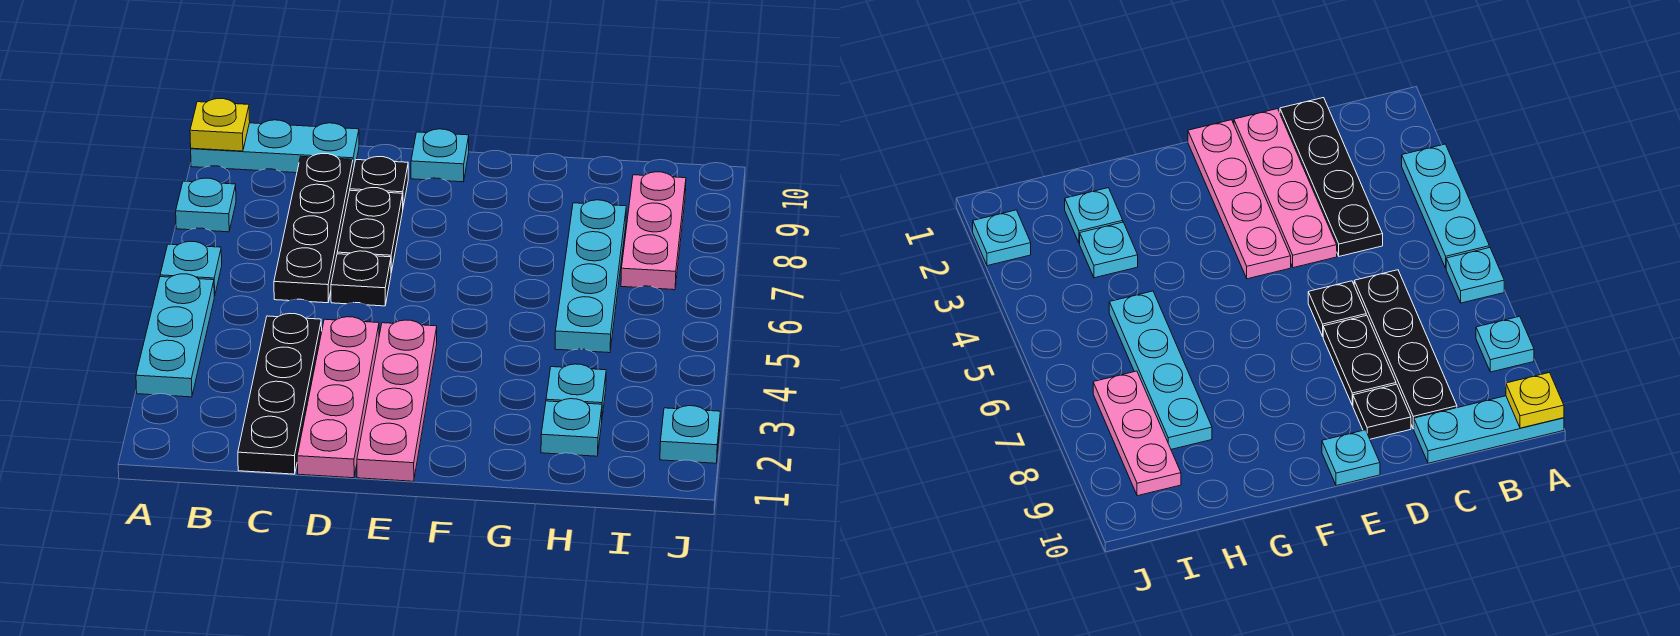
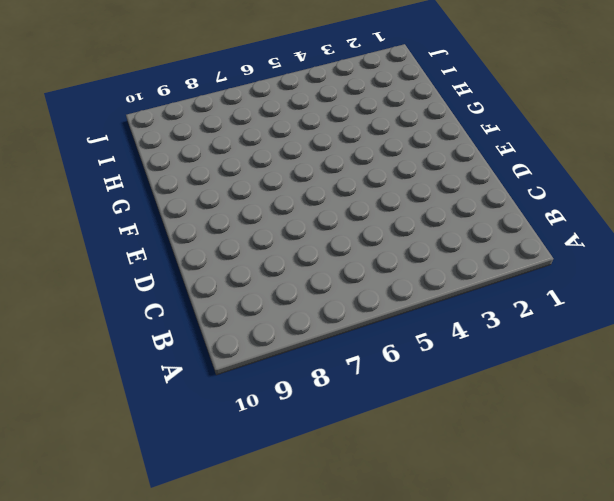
none -> cyan plate A3:A5 level 1
none -> cyan plate A6 level 1
none -> cyan plate A8 level 1

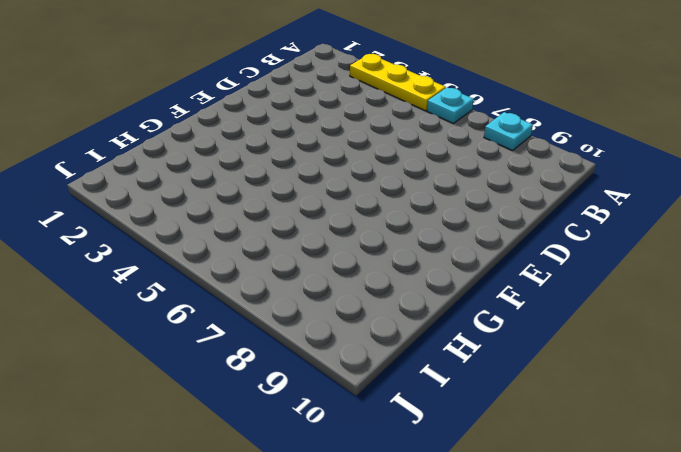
yellow plate A3:A5 level 1 -> cyan plate A3:A5 level 1
none -> cyan plate A10:C10 level 1
none -> black plate C1:C4 level 1
none -> black plate C6:C9 level 1

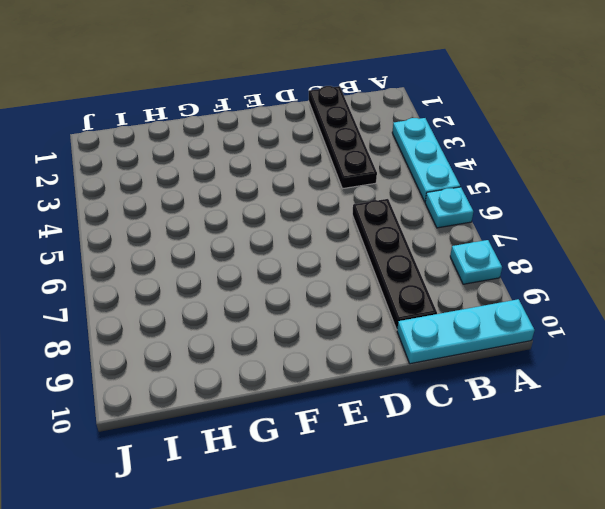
none -> pink plate D1:D4 level 1
none -> black plate D6 level 1
none -> black plate D7:D8 level 1

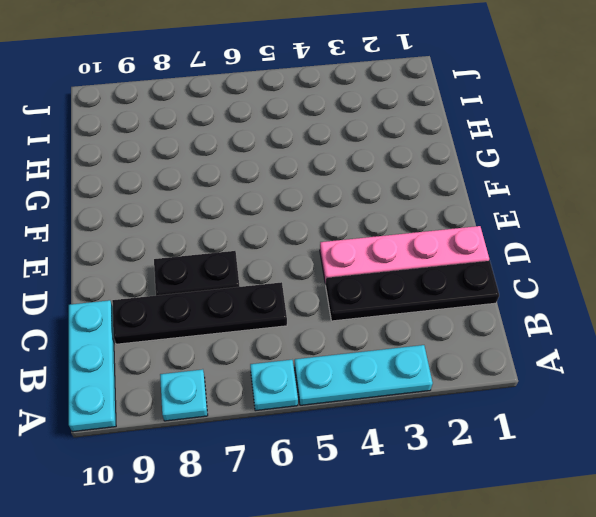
none -> black plate D6 level 1
none -> black plate D9 level 1
none -> pink plate E1:E4 level 1

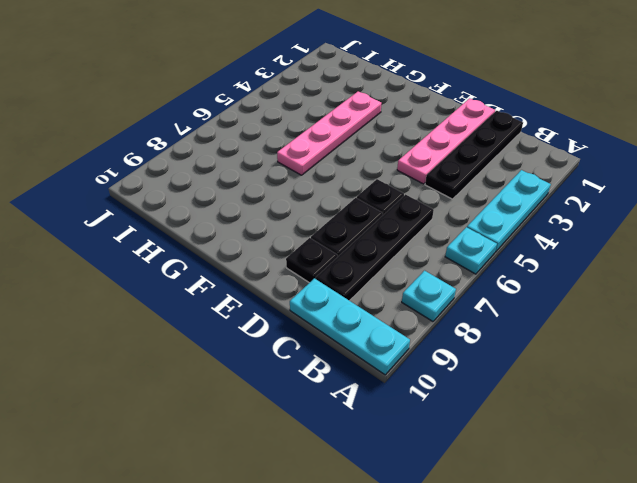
pink plate G3:G6 level 1 -> pink plate E1:E4 level 1
none -> cyan plate E10 level 1
none -> cyan plate H2 level 1
none -> cyan plate H3 level 1

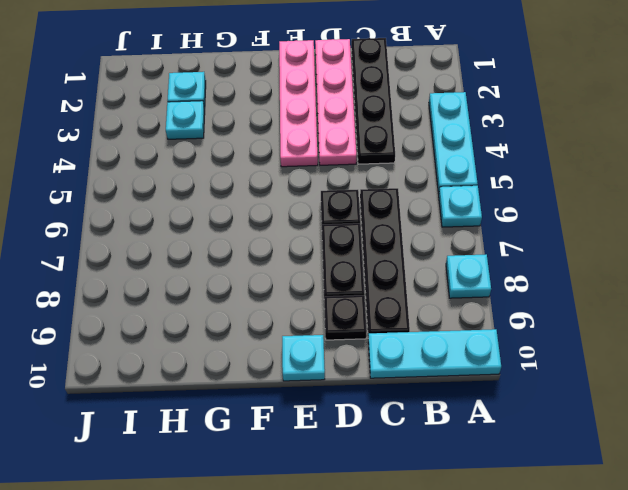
none -> cyan plate H5:H8 level 1
none -> pink plate I7:I9 level 1
none -> cyan plate J2 level 1

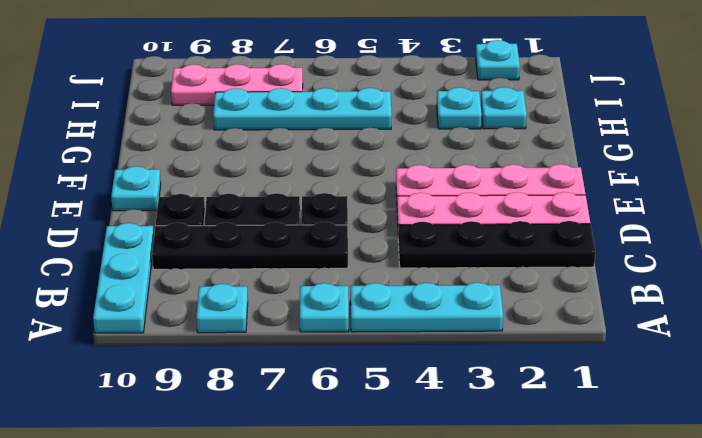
none -> yellow plate A10 level 2

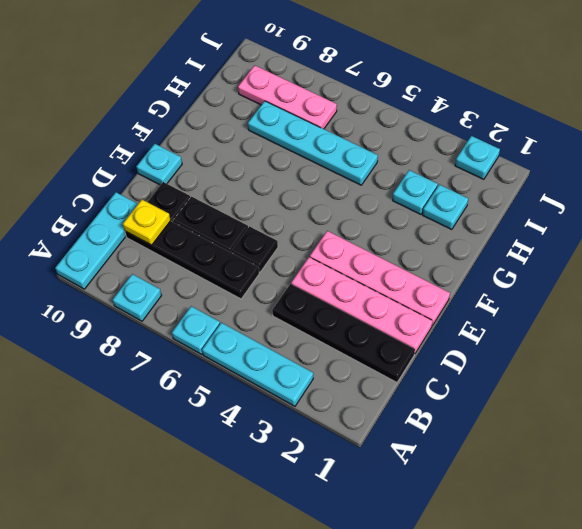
yellow plate C9 level 2 -> yellow plate A10 level 2

